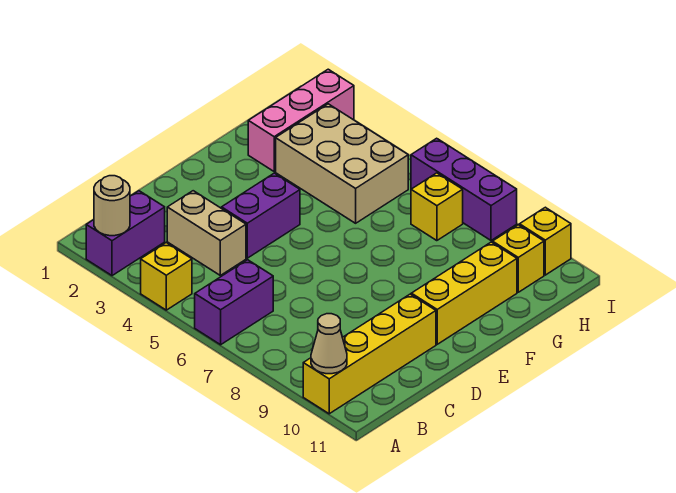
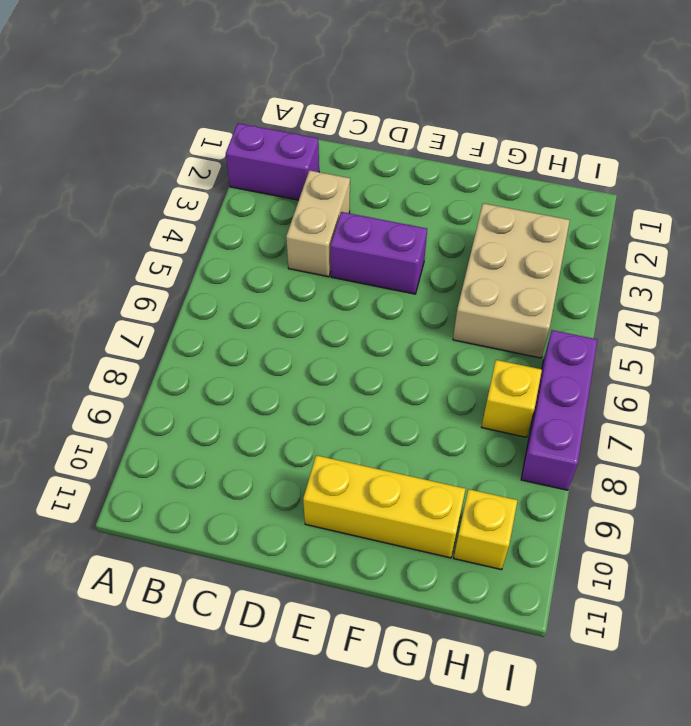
none -> yellow brick A4 level 1
none -> purple brick A6:B6 level 1
none -> yellow brick A10:D10 level 1

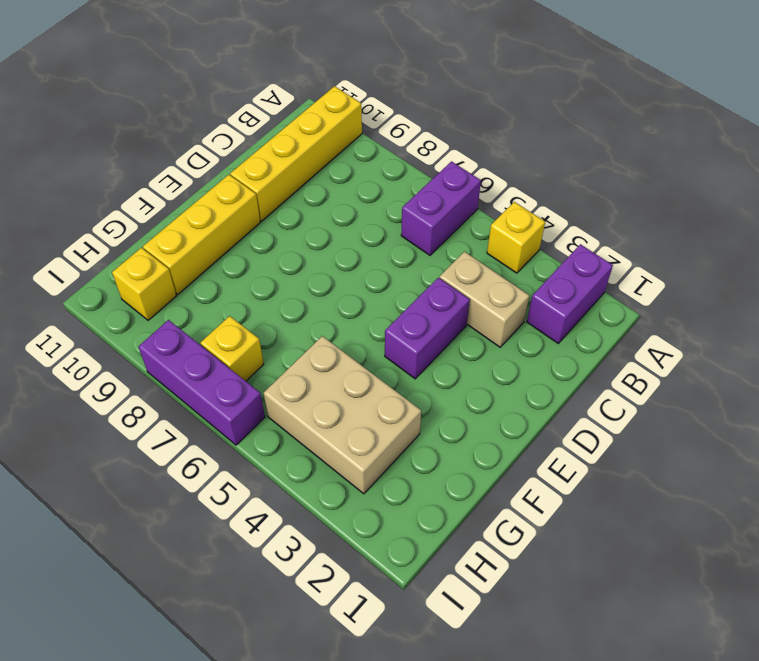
none -> pink brick G2:I2 level 1
none -> yellow brick I10 level 1
none -> tan round brick A2 level 2

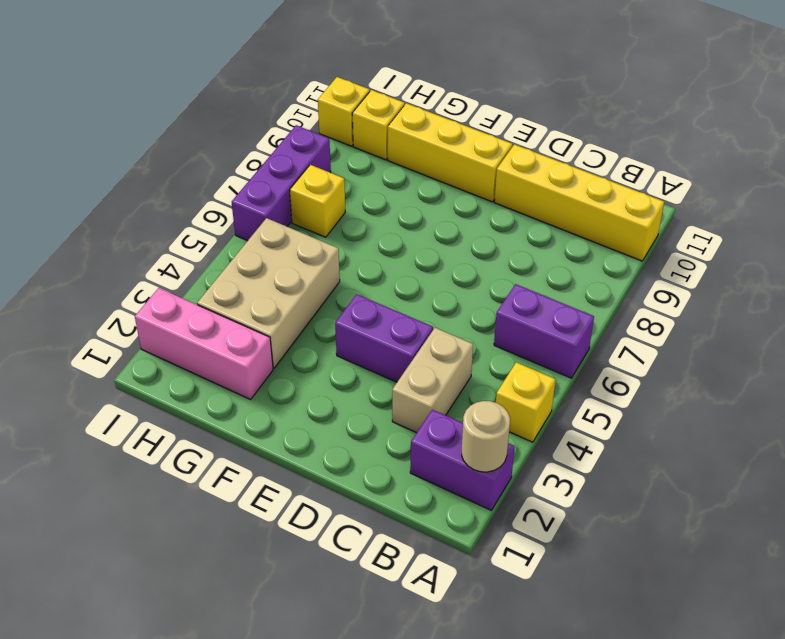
none -> tan cone A10 level 2

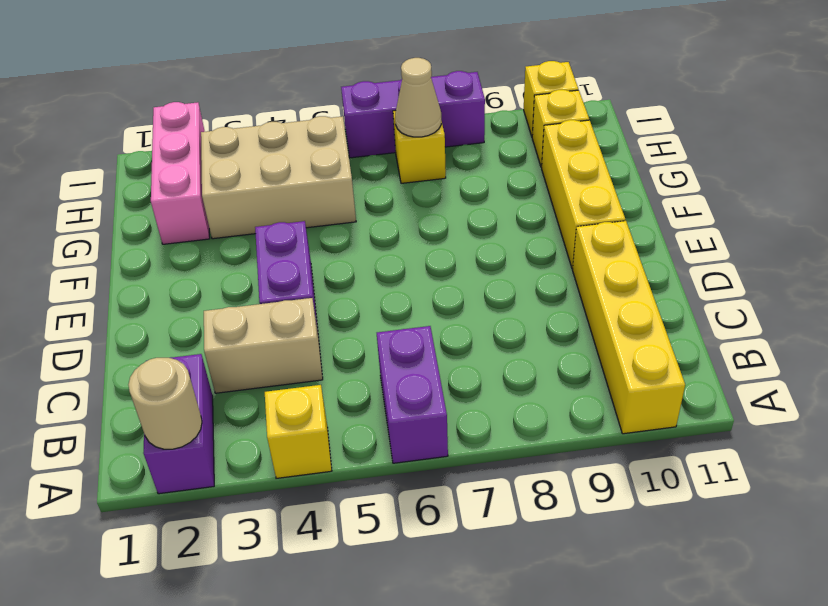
tan cone H7 level 2 -> tan cone A10 level 2

